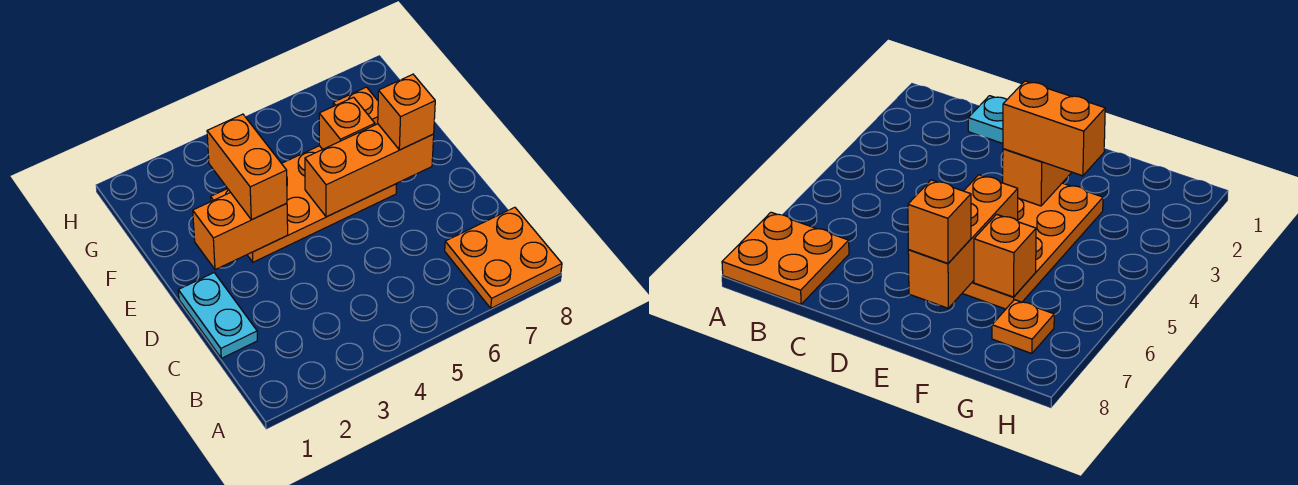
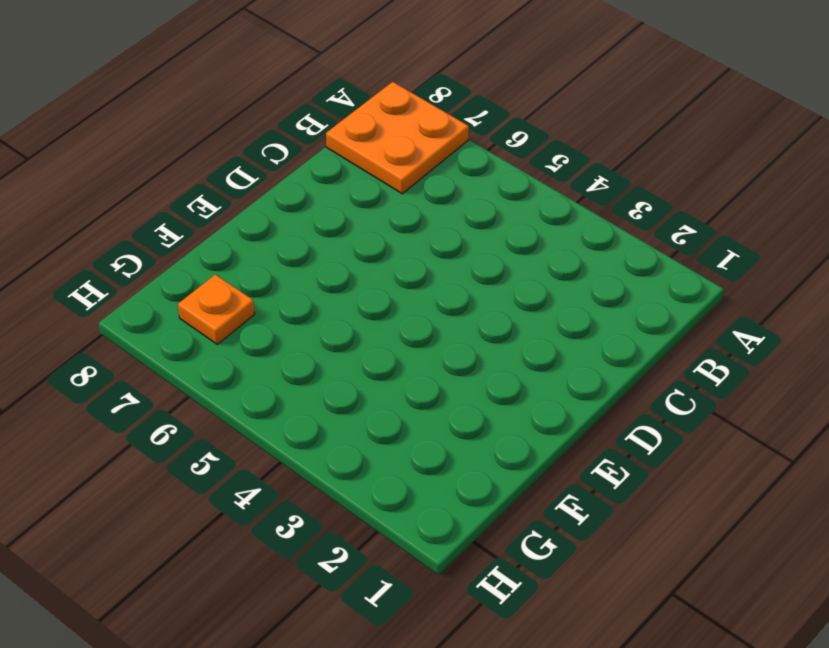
none -> cyan plate C1:D1 level 1
none -> orange plate E3:F6 level 1

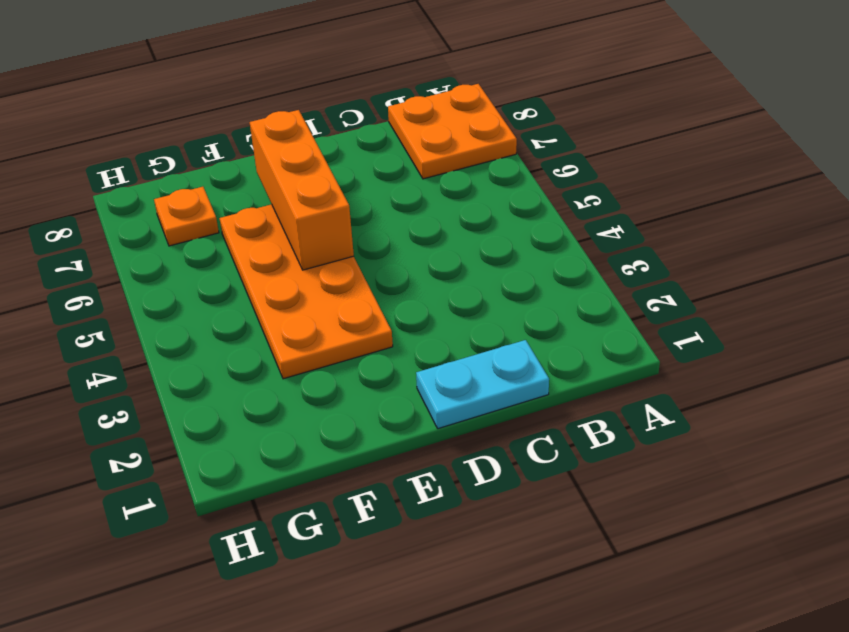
none -> orange brick E2:E3 level 2
none -> orange brick F6 level 2

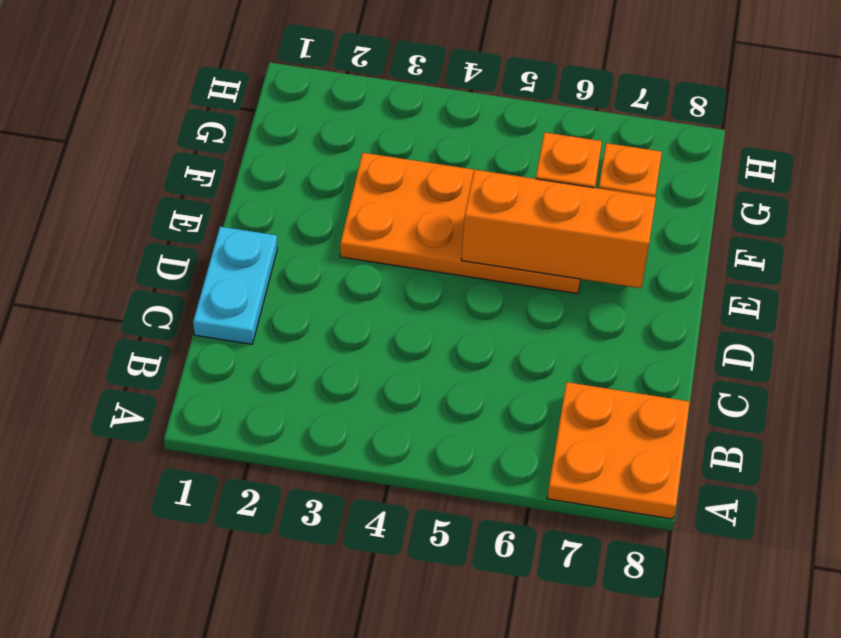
none -> orange brick E2:E3 level 2
none -> orange brick E3:F3 level 3

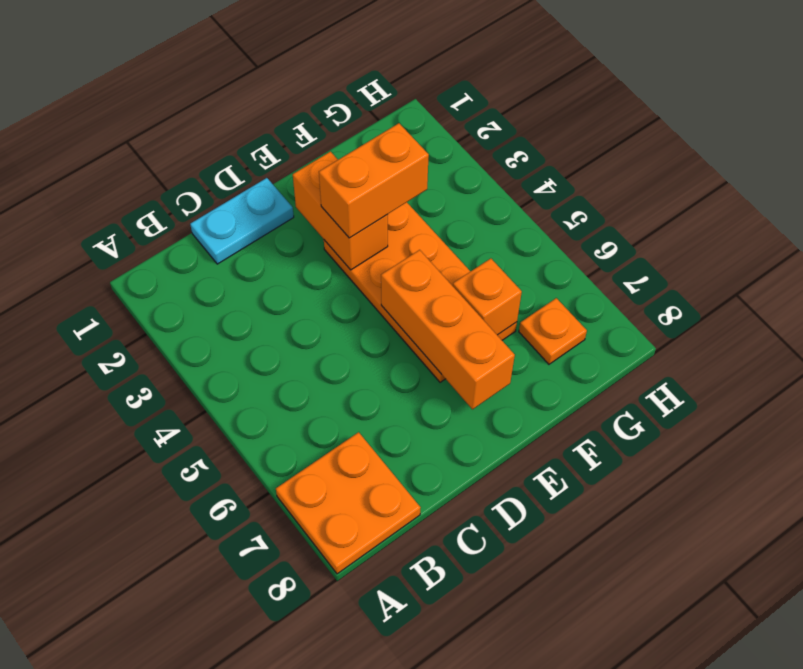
none -> orange brick E7 level 3

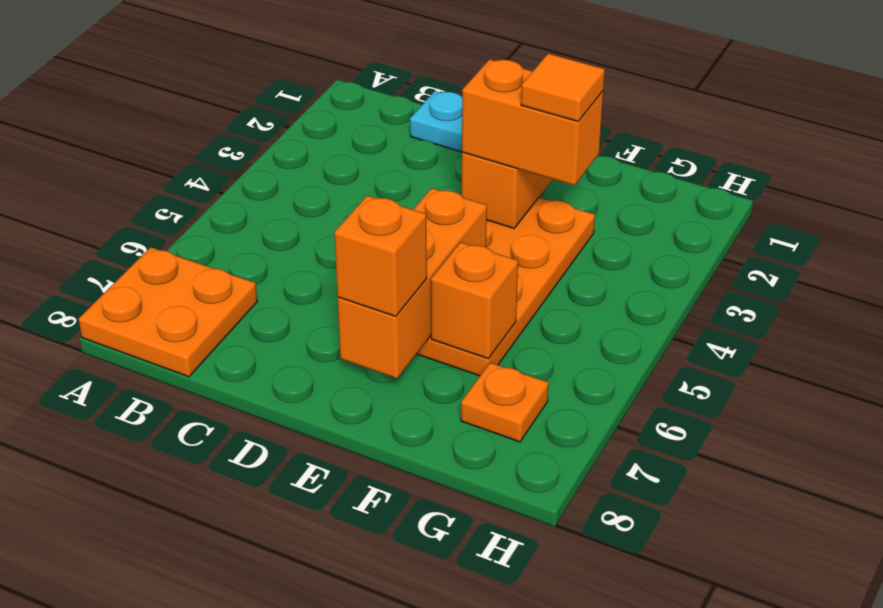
orange tile F3 level 4 -> none

